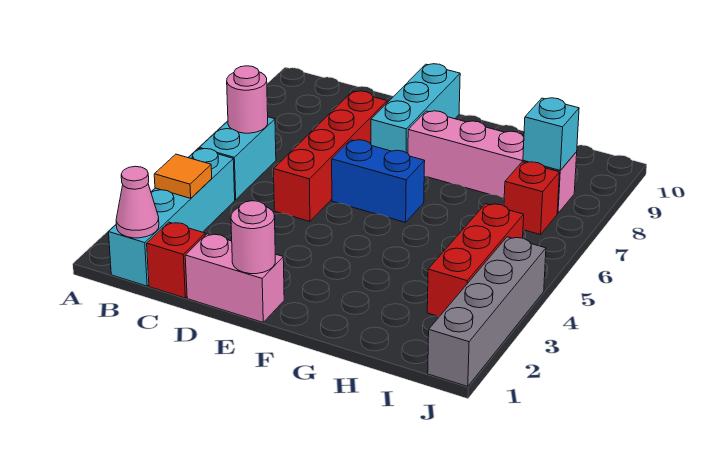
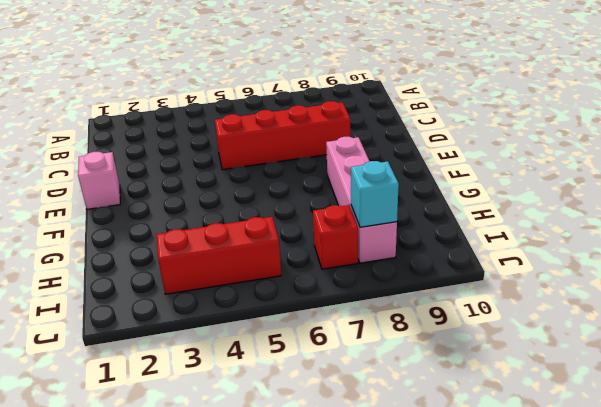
pink brick E1 level 1 -> pink brick D1:E1 level 1
none -> cyan brick B1:B4 level 1
none -> cyan brick B5:B6 level 1
none -> red brick C1 level 1

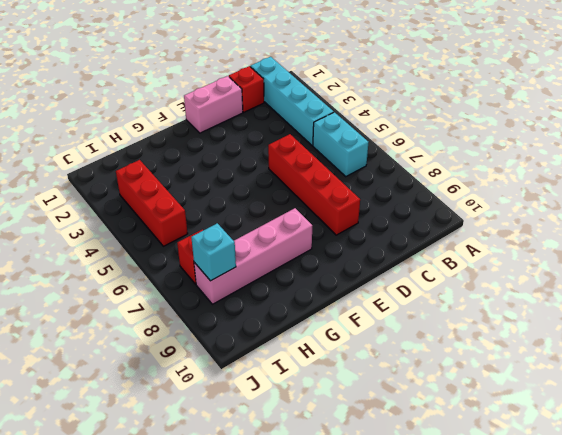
none -> blue brick E6:F6 level 1
none -> cyan brick E8:E10 level 1
none -> grey brick J1:J4 level 1

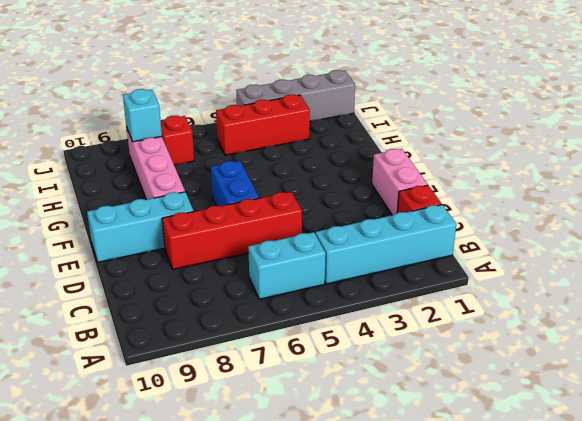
none -> pink cone B1 level 2
none -> orange tile B3 level 2
none -> pink round brick B6 level 2

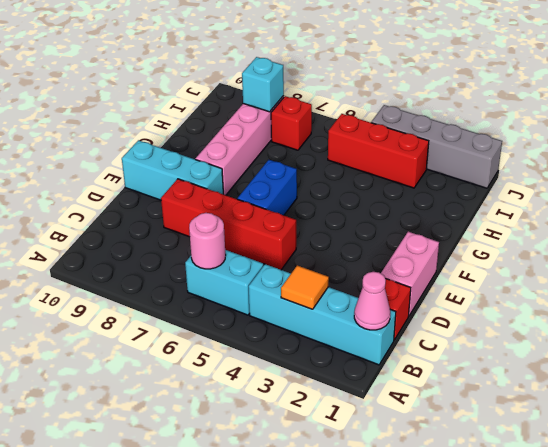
none -> pink round brick E1 level 2

